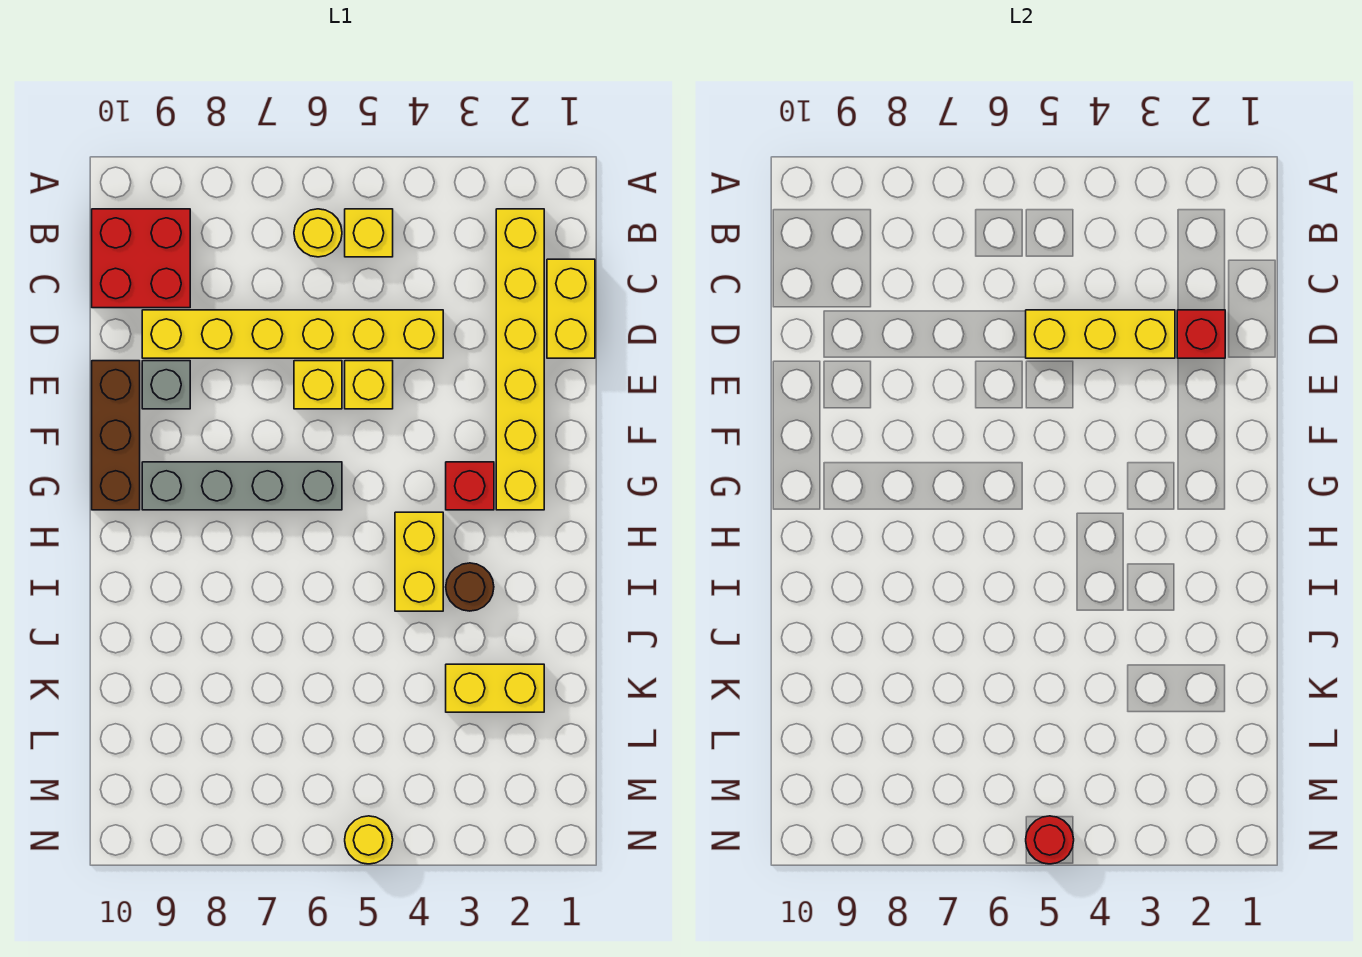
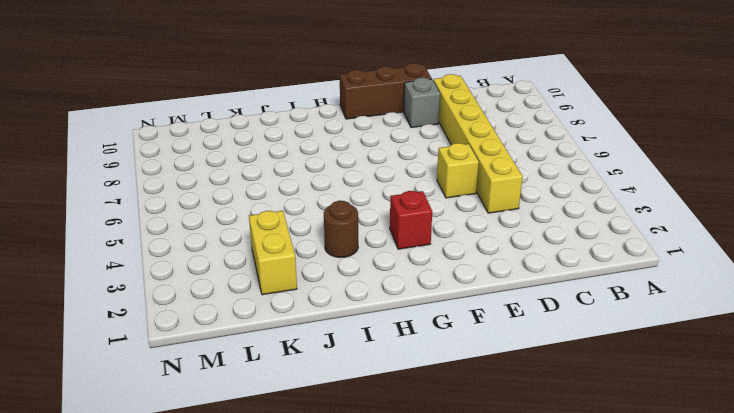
none -> yellow brick B2:G2 level 1
none -> yellow brick B5 level 1
none -> yellow round brick B6 level 1

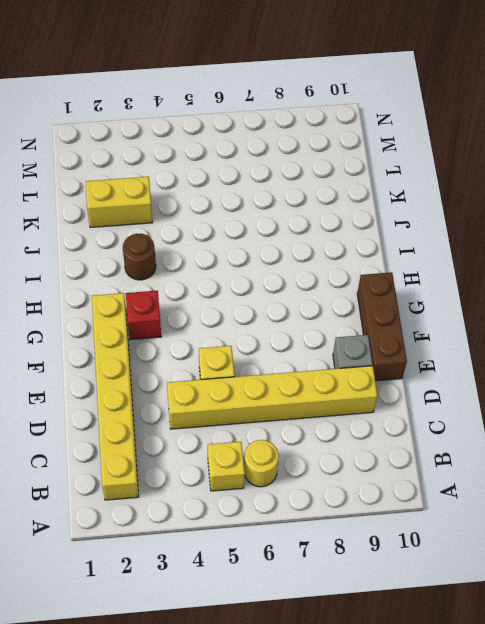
none -> red brick B9:C10 level 1
none -> yellow brick C1:D1 level 1
none -> yellow brick E6 level 1

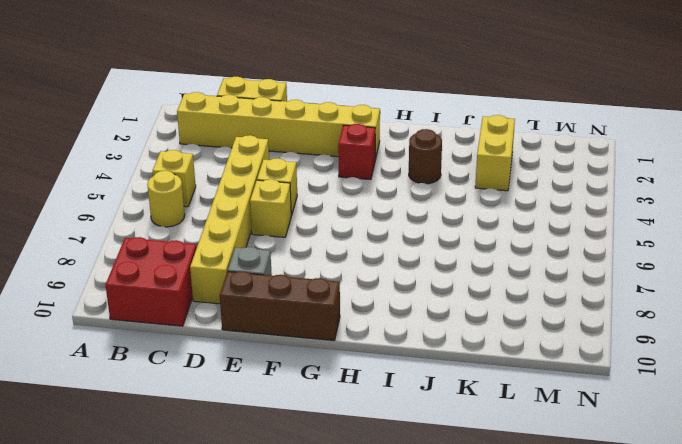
none -> grey brick G6:G9 level 1
none -> yellow brick H4:I4 level 1
none -> yellow round brick N5 level 1

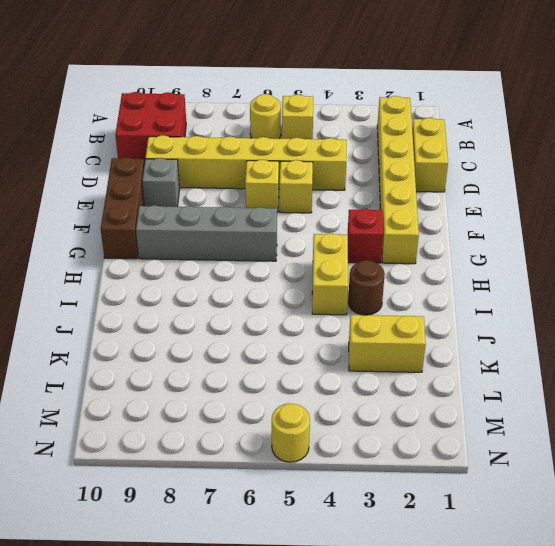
none -> red brick D2 level 2
none -> yellow brick D3:D5 level 2
none -> red round brick N5 level 2

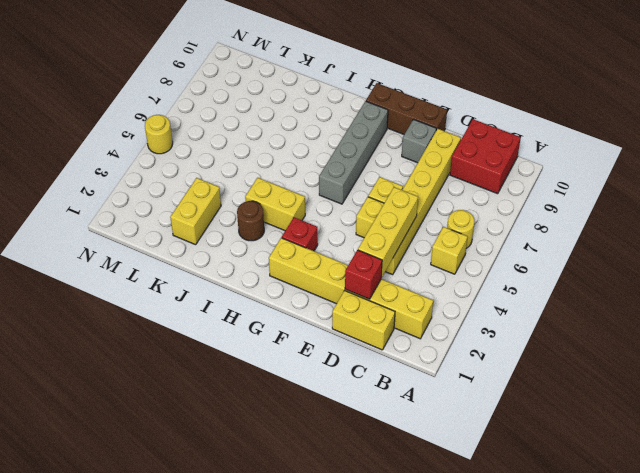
none -> red round brick N5 level 2

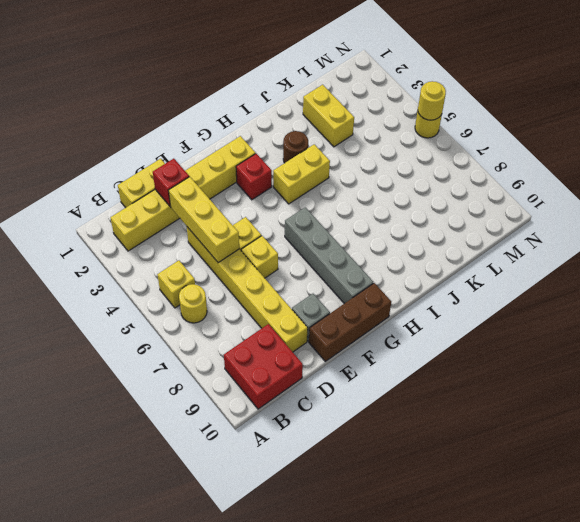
yellow round brick N5 level 2 -> red round brick N5 level 2

